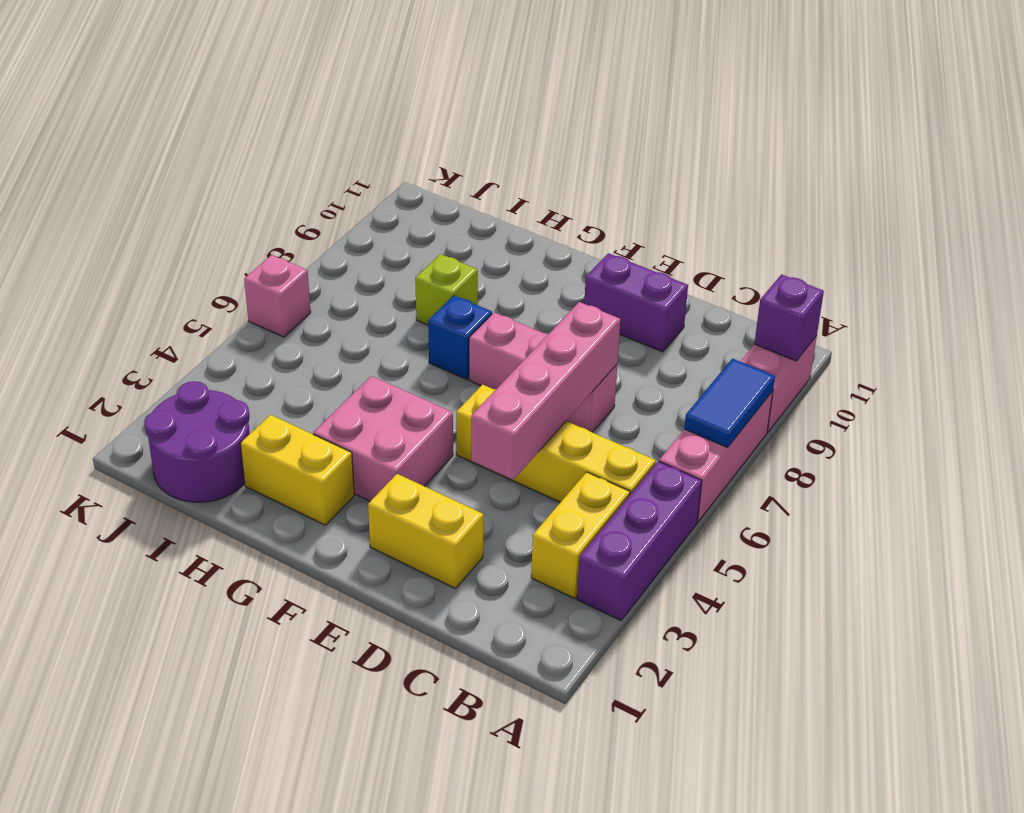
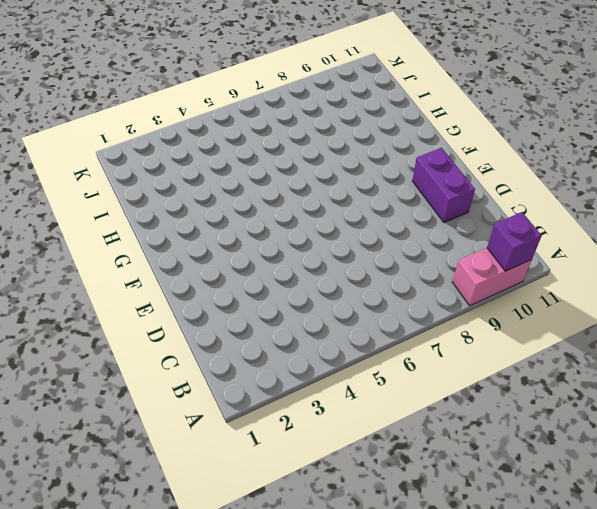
none -> purple brick A3:A5 level 1
none -> pink brick A6:A8 level 1
none -> yellow brick B3:B4 level 1

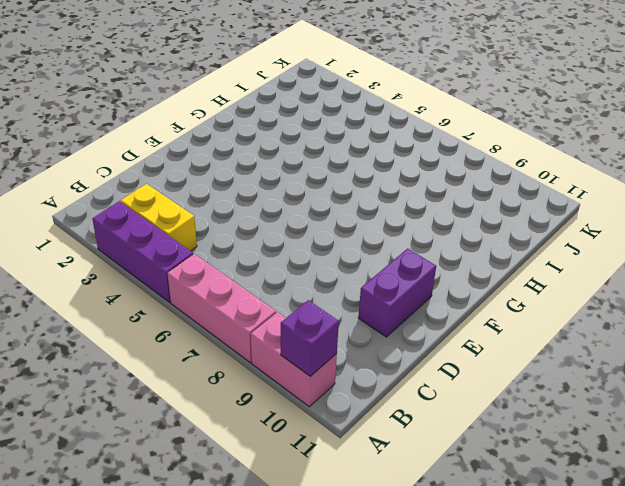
none -> yellow brick B5:E5 level 1
none -> yellow brick D2:E2 level 1
none -> pink brick D7:F7 level 1

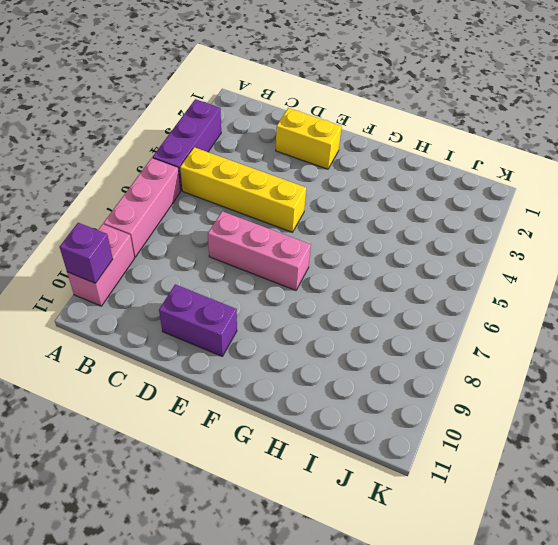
none -> yellow brick B3:B4 level 1
none -> pink brick F3:G4 level 1
none -> yellow brick G2:H2 level 1

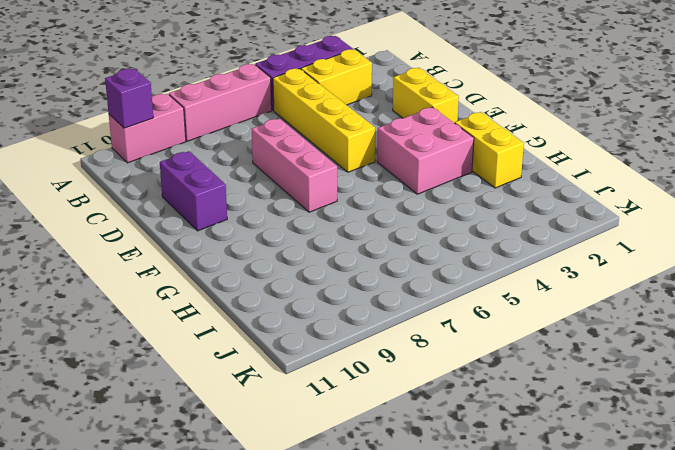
none -> blue brick G7 level 1
none -> lime brick H8 level 1
none -> purple round brick I1:J2 level 1

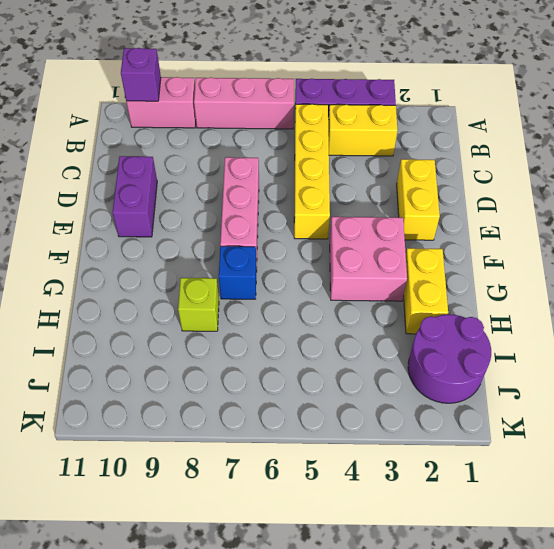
none -> pink brick K6 level 1
none -> blue tile A7:A8 level 2
none -> pink brick D4:D7 level 2

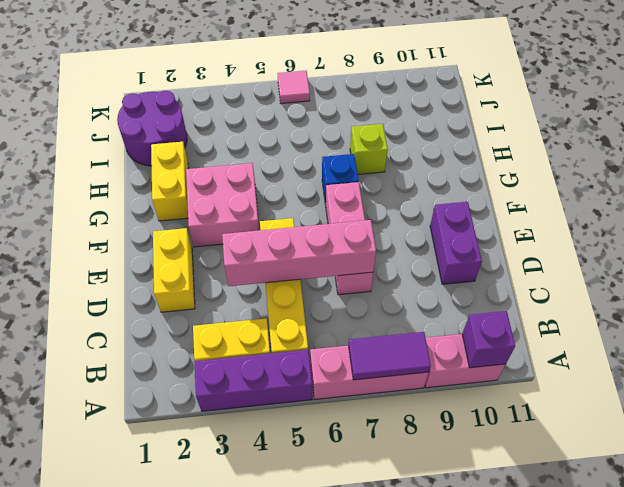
purple tile A7:A8 level 2 -> blue tile A7:A8 level 2
pink tile K6 level 1 -> pink brick K6 level 1

